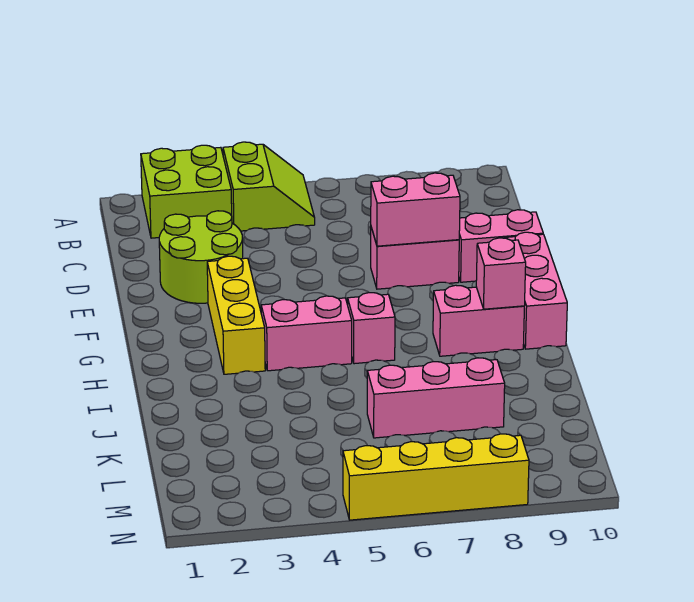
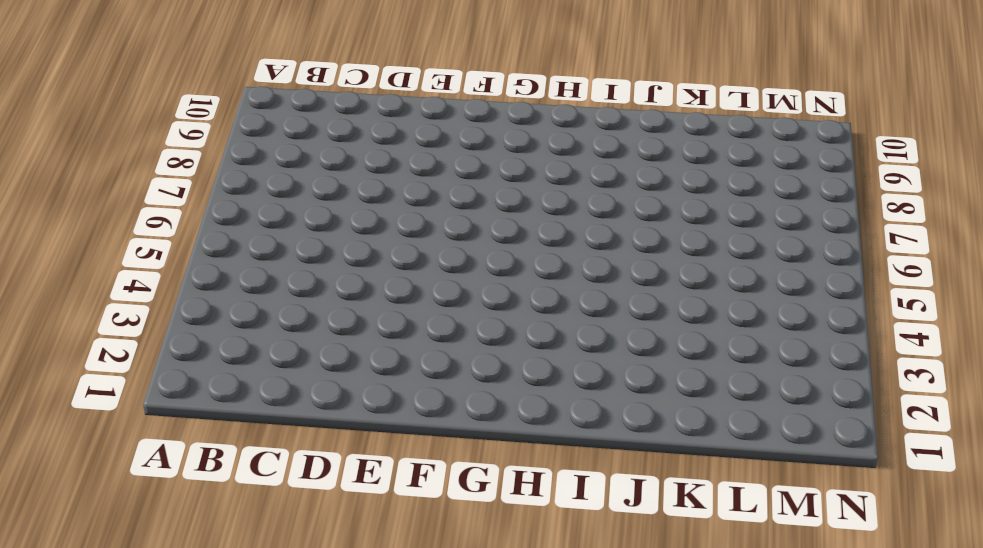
none -> lime brick A2:B3 level 1
none -> lime slope A4:B5 level 1 top 4
none -> lime round brick D2:E3 level 1

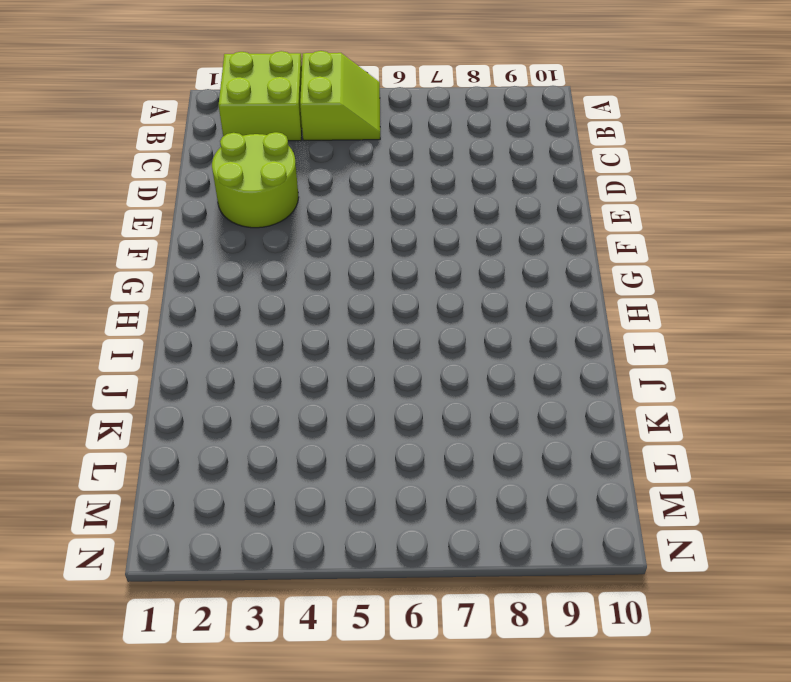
none -> pink brick E7:E8 level 1
none -> pink brick E9:E10 level 1
none -> yellow brick F3:H3 level 1

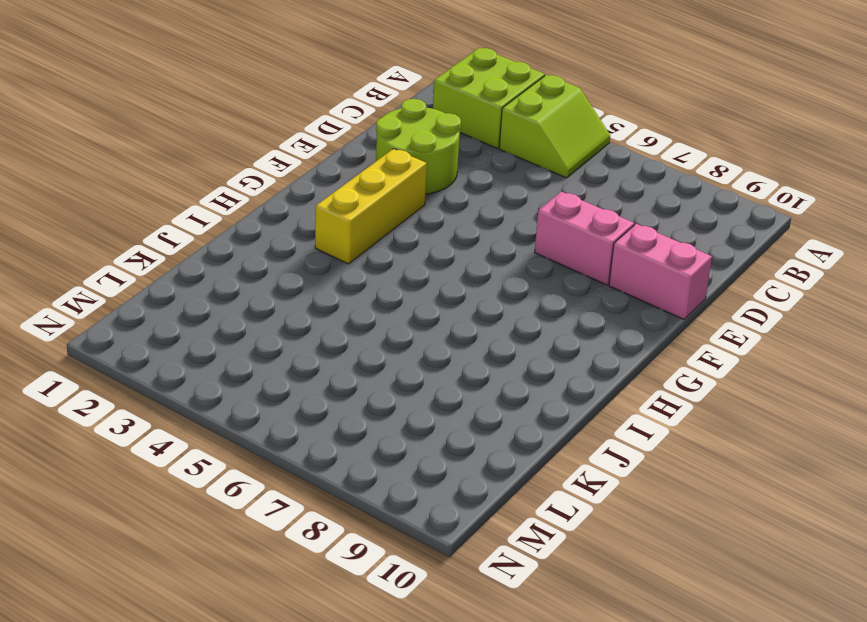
none -> pink brick F10:H10 level 1
none -> pink brick H4:H5 level 1
none -> pink brick H6 level 1

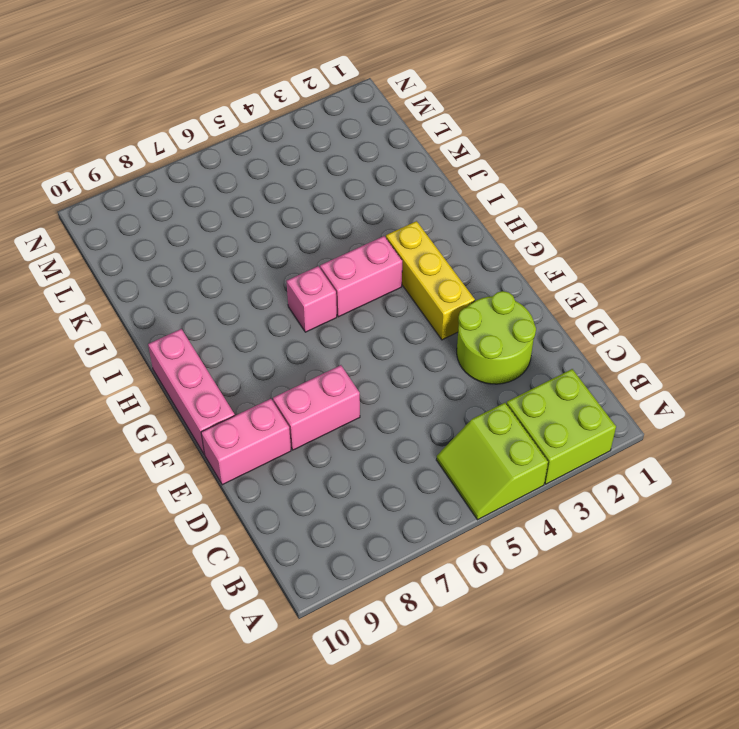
none -> pink brick H8:H9 level 1
none -> pink brick K6:K8 level 1
none -> yellow brick N5:N8 level 1

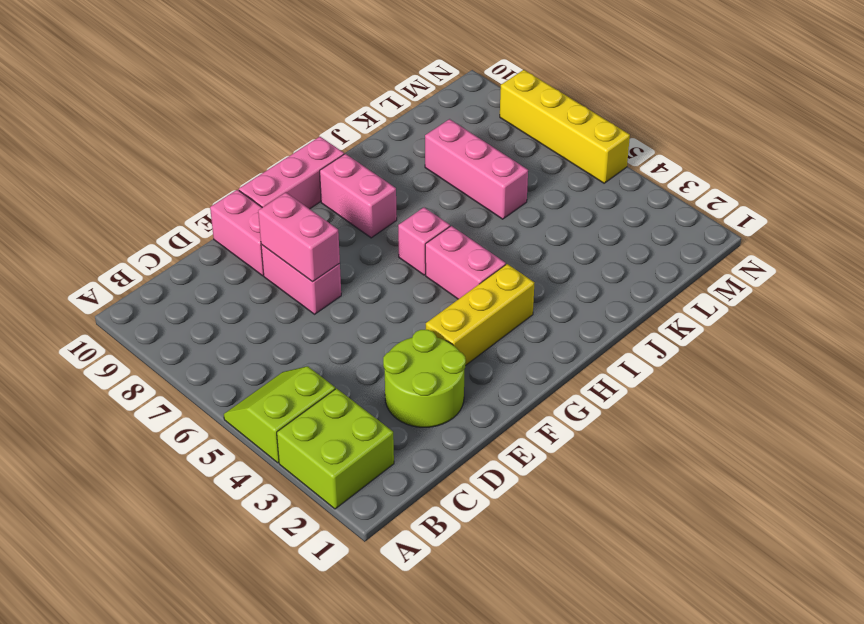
none -> pink brick H9 level 2

